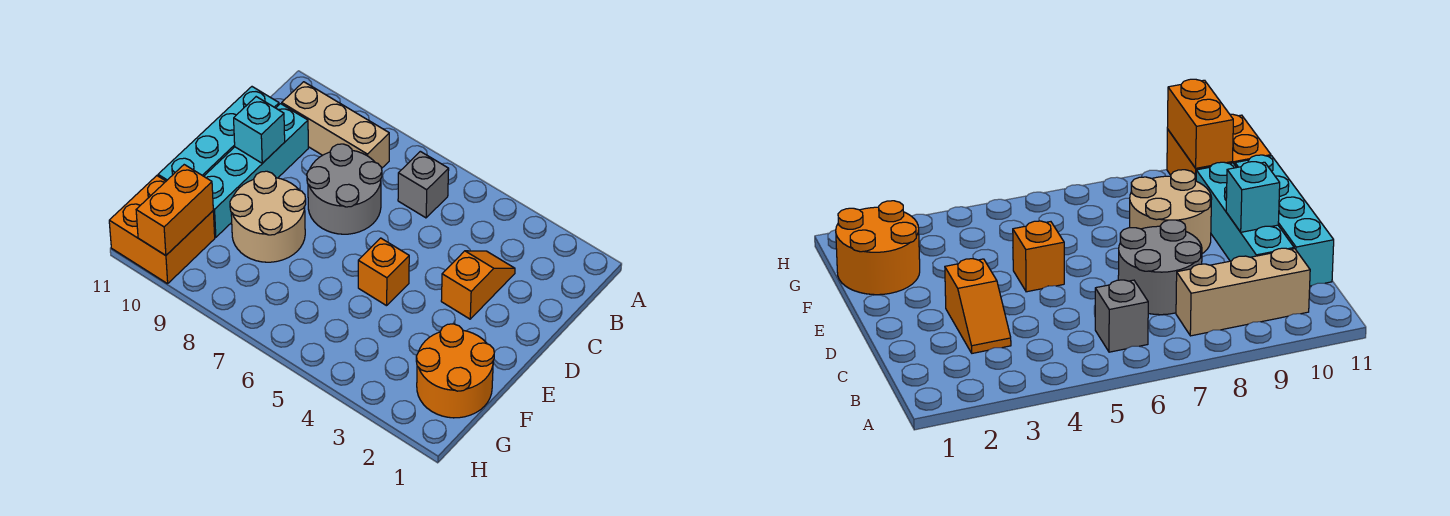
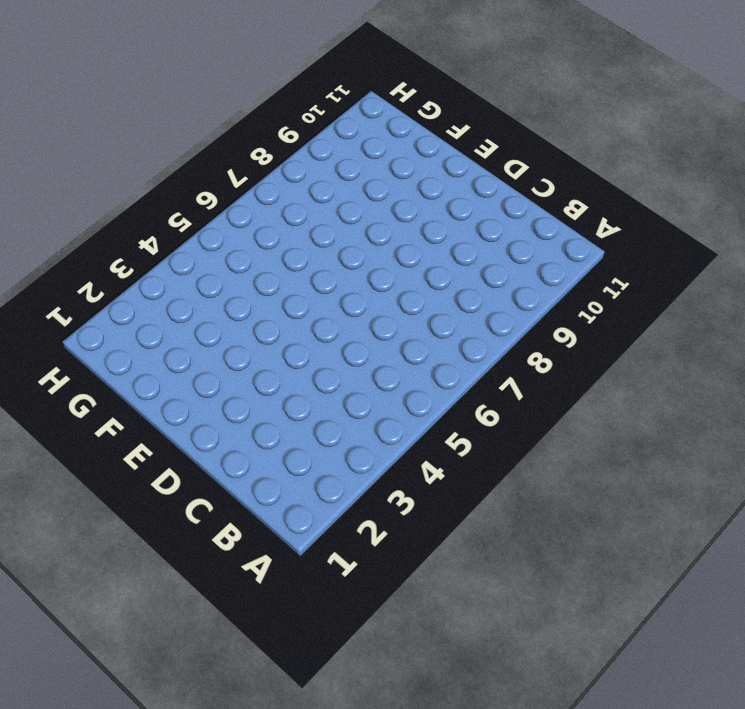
none -> grey brick B6 level 1
none -> tan brick B8:B10 level 1
none -> orange slope C3:D3 level 1 top D

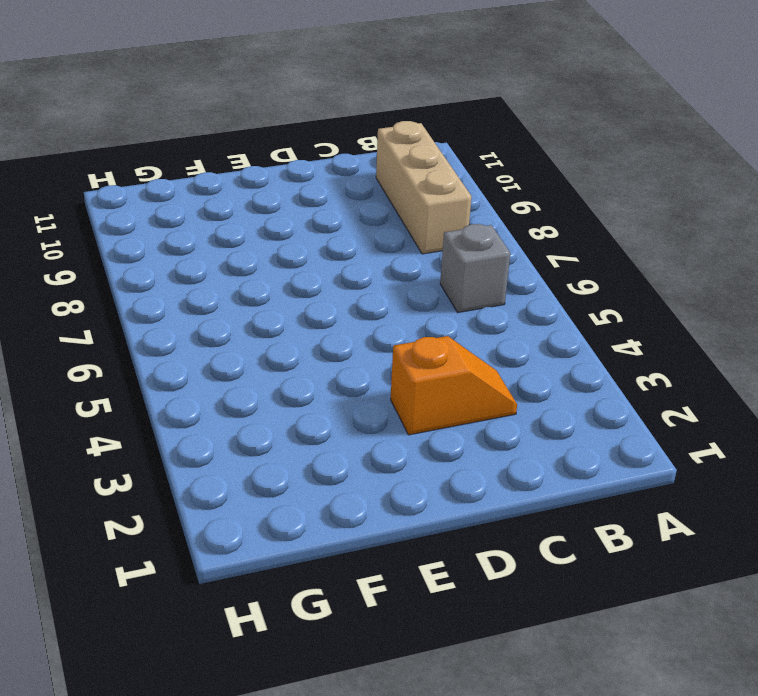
none -> grey round brick C7:D8 level 1
none -> cyan brick C10:F10 level 1
none -> cyan brick C11:F11 level 1

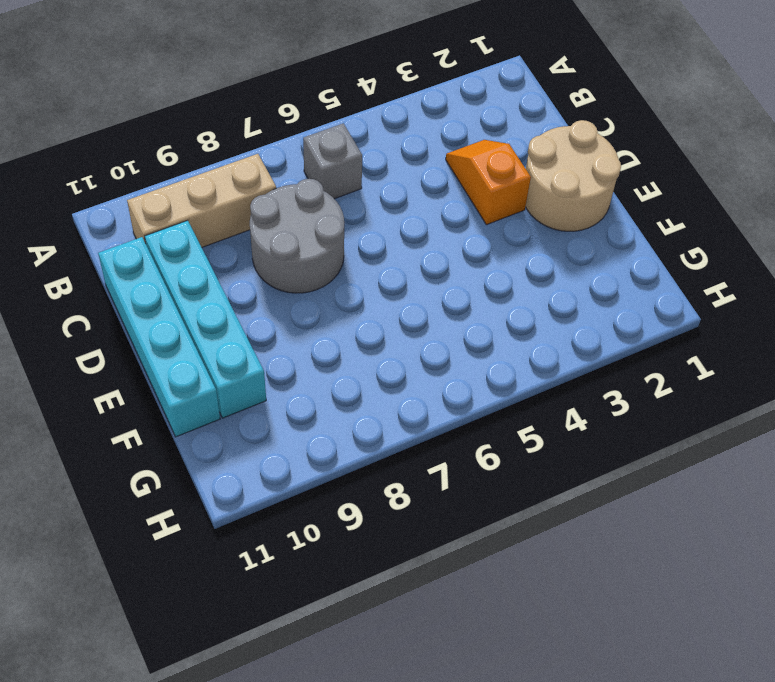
tan round brick D1:E2 level 1 -> tan round brick E8:F9 level 1
none -> orange brick E5 level 1
none -> orange round brick F1:G2 level 1
none -> orange brick G10:H11 level 1

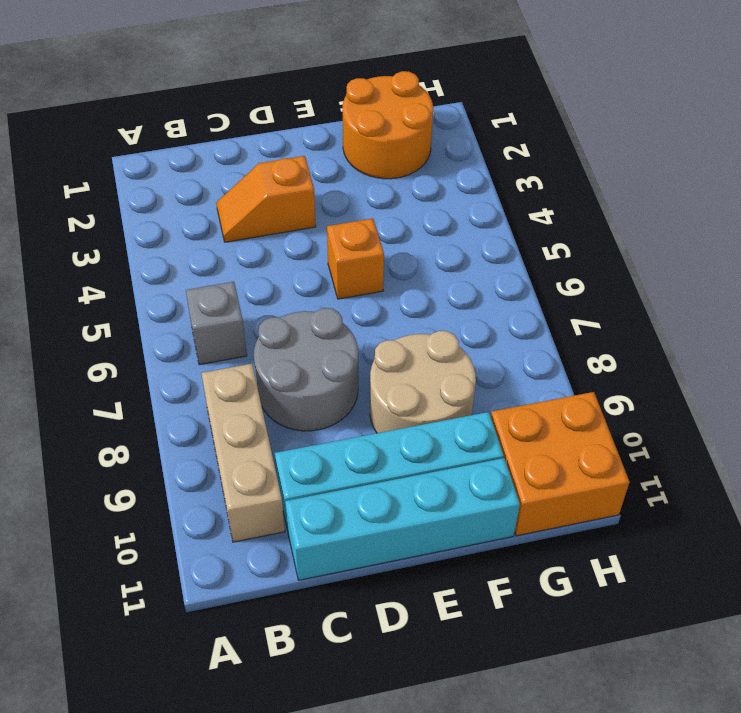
none -> cyan brick D10 level 2
none -> orange brick G10:H10 level 2

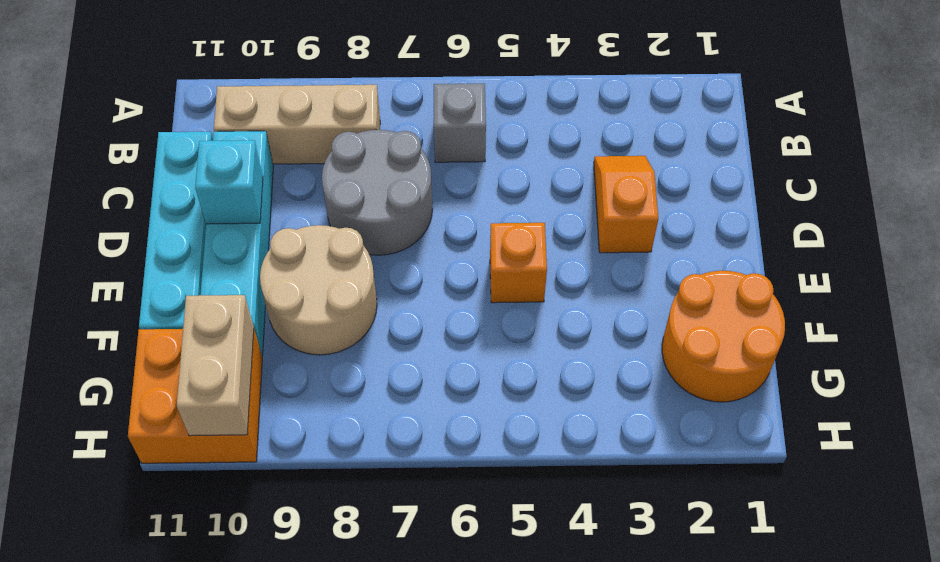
tan brick G10:H10 level 2 -> orange brick G10:H10 level 2

